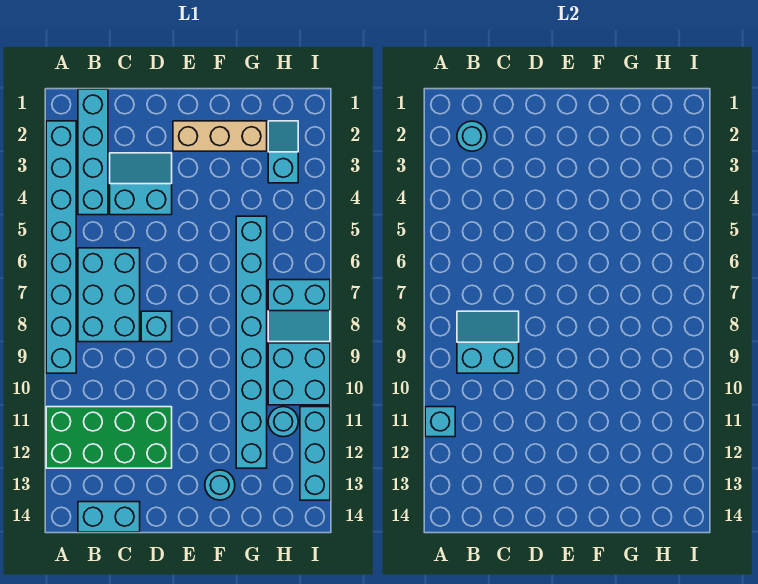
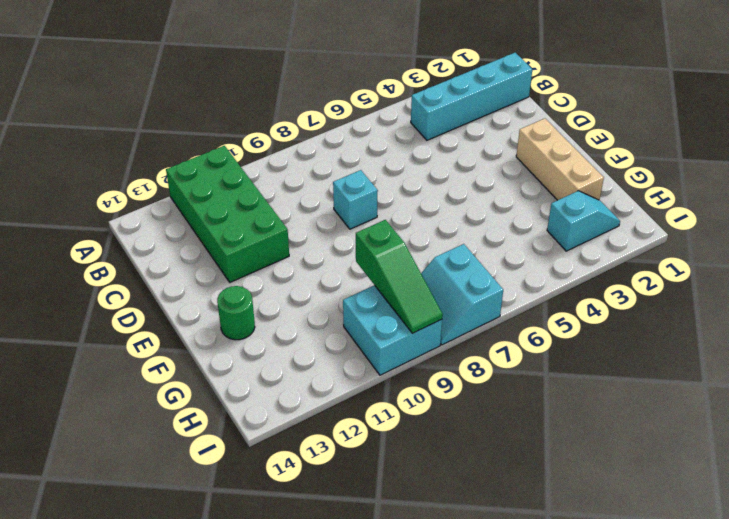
green round brick F13 level 1 -> cyan round brick F13 level 1
green slope G9:I9 level 2 top G -> none
none -> cyan brick A2:A9 level 1
none -> cyan brick B6:C8 level 1
none -> cyan brick B14:C14 level 1

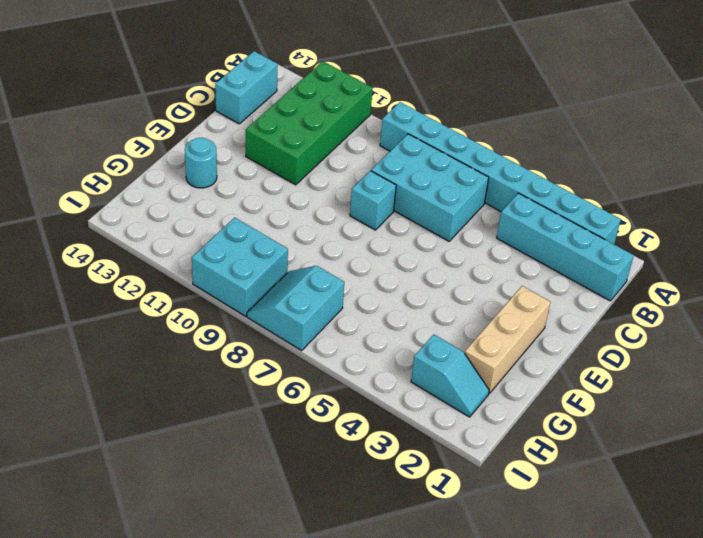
none -> cyan slope C3:D4 level 1 top 4
none -> cyan brick G5:G12 level 1
none -> cyan round brick H11 level 1

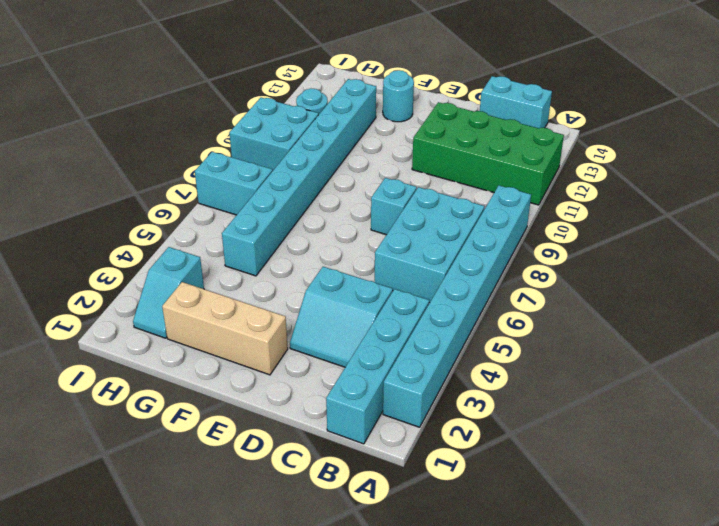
none -> cyan brick I11:I13 level 1
none -> cyan brick A11 level 2
none -> cyan round brick B2 level 2

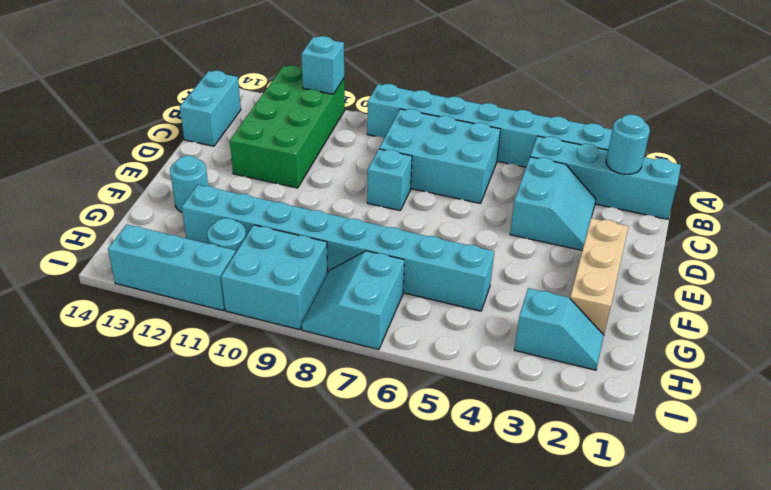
none -> cyan slope B8:C9 level 2 top 9

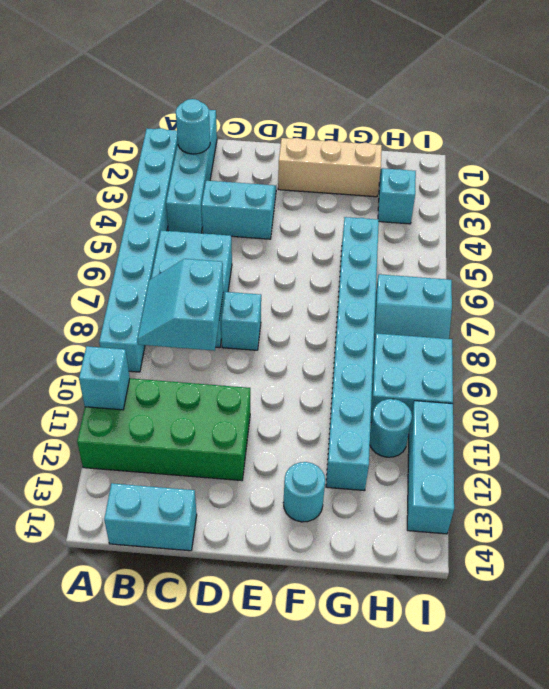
cyan slope B8:C9 level 2 top C -> cyan slope B8:C9 level 2 top 9

